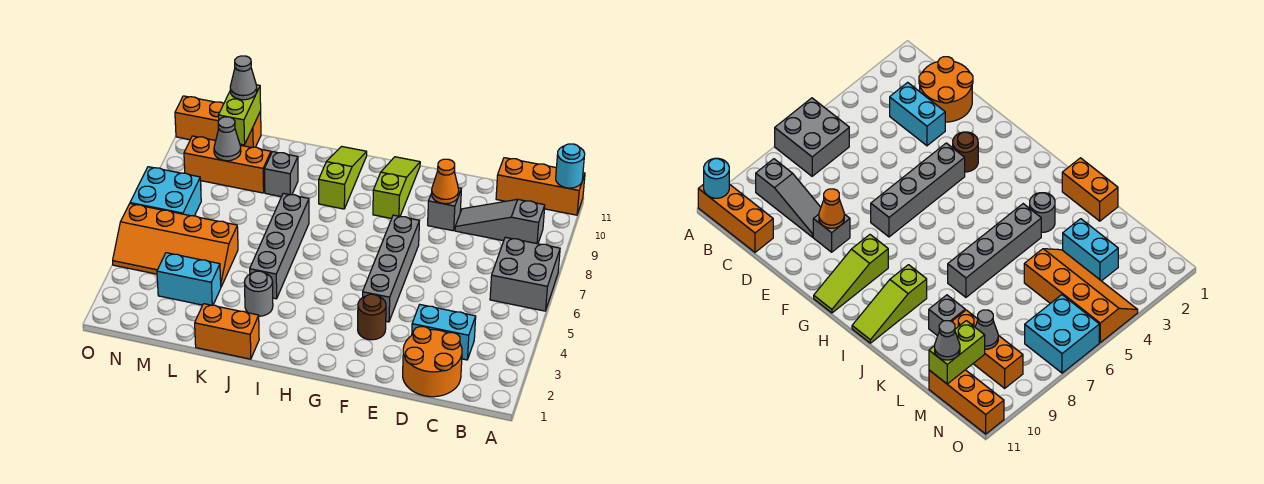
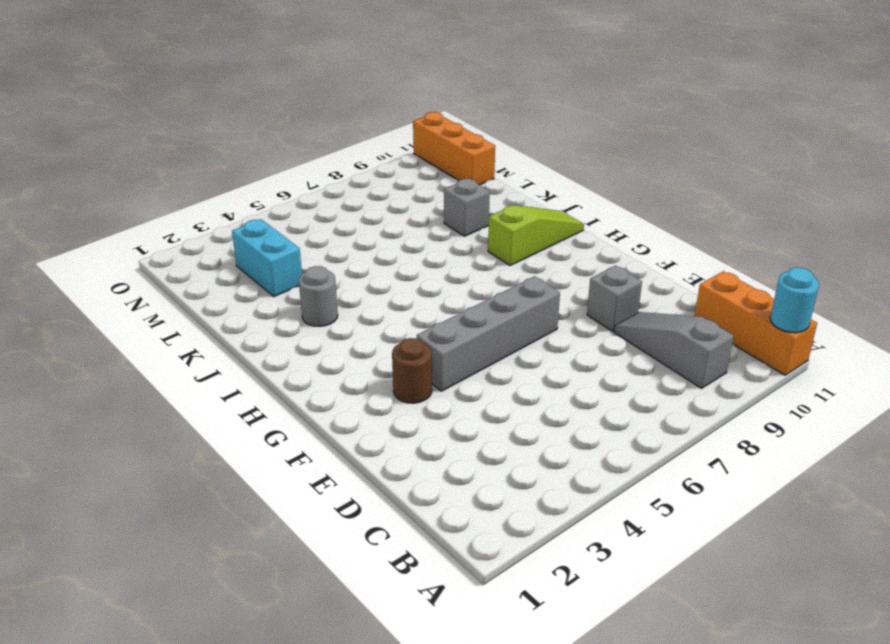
none -> grey brick A6:B7 level 1
none -> orange round brick C1:D2 level 1
none -> cyan brick C3:D3 level 1

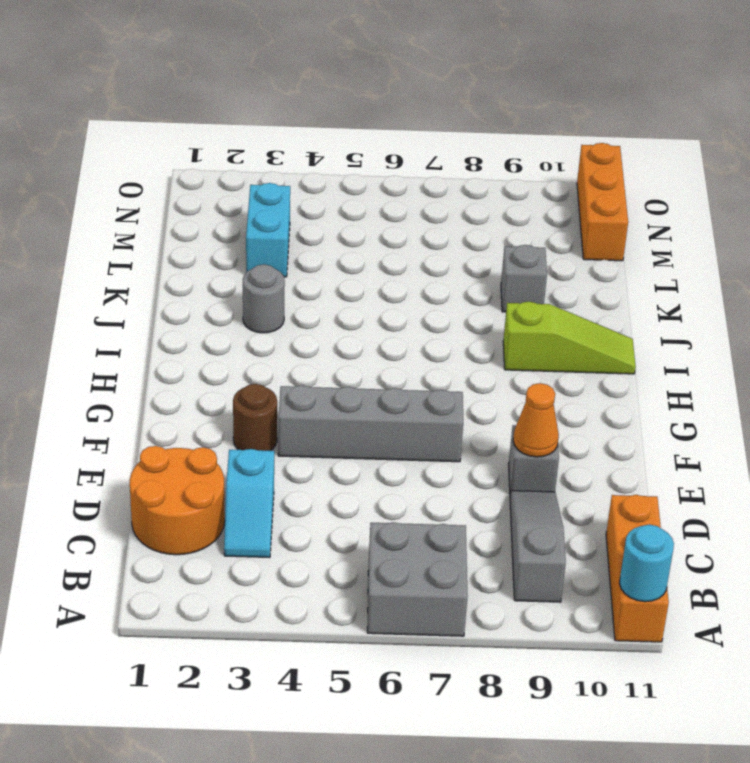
cyan slope C3:D3 level 1 top D -> cyan brick C3:D3 level 1
none -> lime slope G9:G11 level 1 top 9
none -> orange brick J1:K1 level 1
none -> grey brick J4:J7 level 1

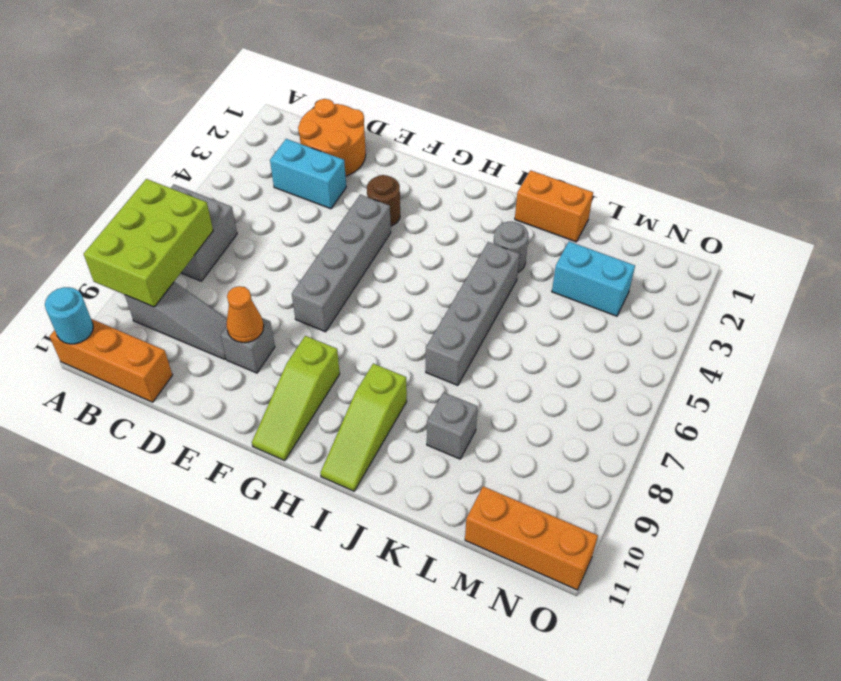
lime brick A7:B9 level 2 -> none
none -> orange slope L4:O5 level 1 top 5
none -> orange brick L9:N9 level 1
none -> cyan brick N6:O7 level 1

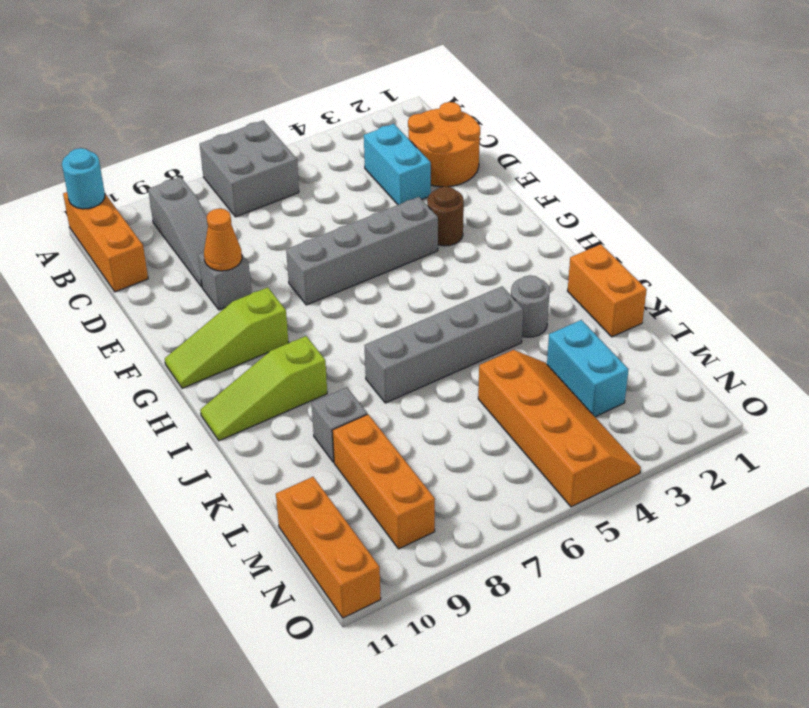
none -> cyan brick N6:O7 level 1
none -> grey cone M9 level 2
none -> lime brick M10:M11 level 2

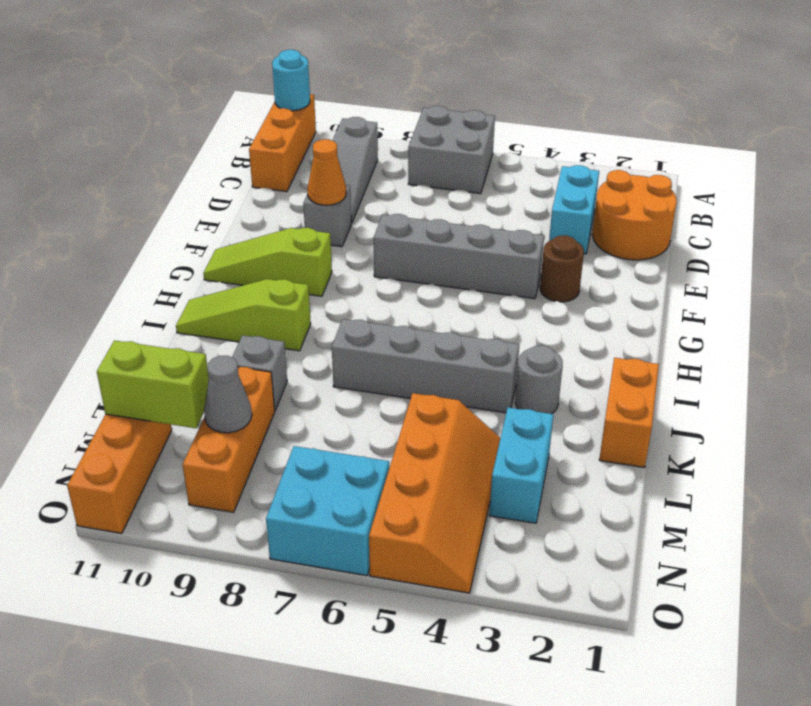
none -> grey cone M11 level 3

